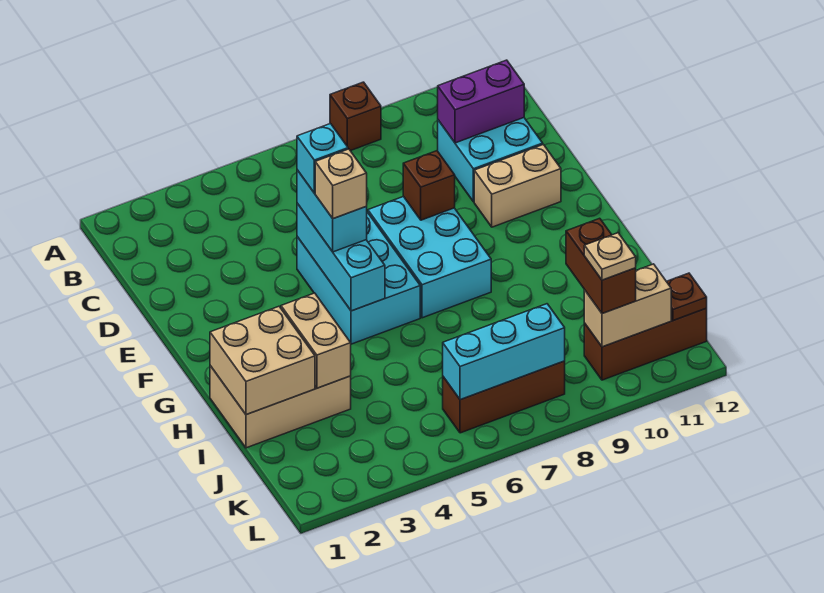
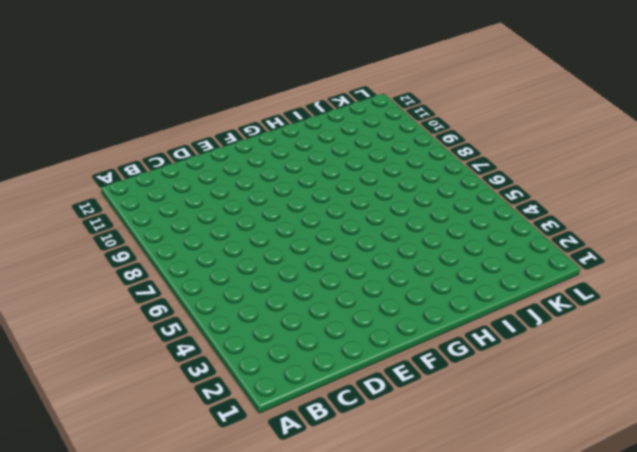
none -> brown brick A8 level 1
none -> cyan brick C10:D11 level 1
none -> cyan brick E5:G6 level 1

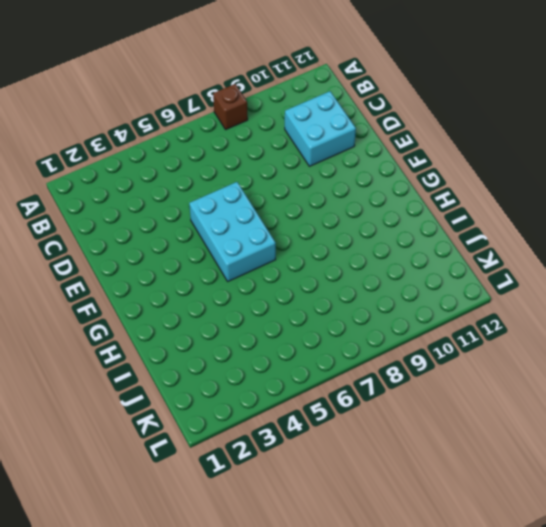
none -> cyan brick E7:G8 level 1
none -> tan brick E10:E11 level 1
none -> tan brick H1:I3 level 1

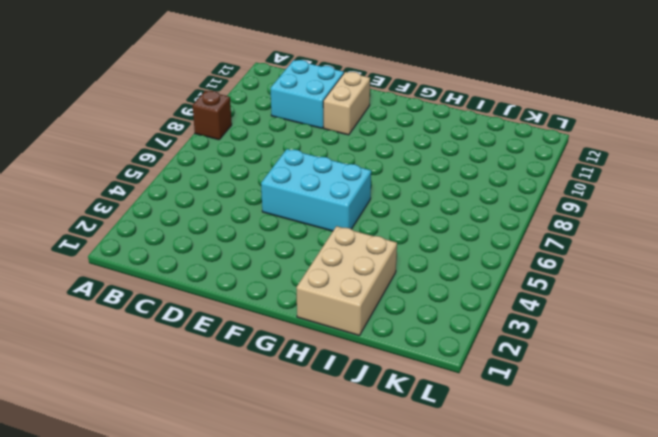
none -> cyan brick E7:G8 level 1
none -> brown brick K6:K8 level 1
none -> brown brick K10:K12 level 1

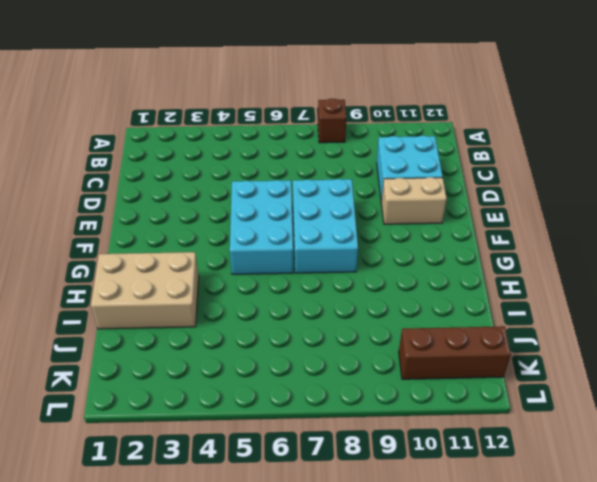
none -> brown brick K6:K8 level 1
none -> purple brick C10:C11 level 2
none -> cyan brick E5:G5 level 2

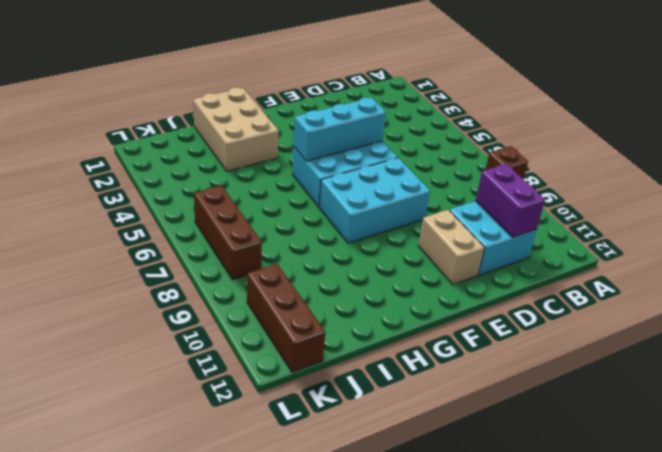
none -> brown brick E8 level 2
none -> tan brick H1:I2 level 2
none -> tan brick H3:I3 level 2

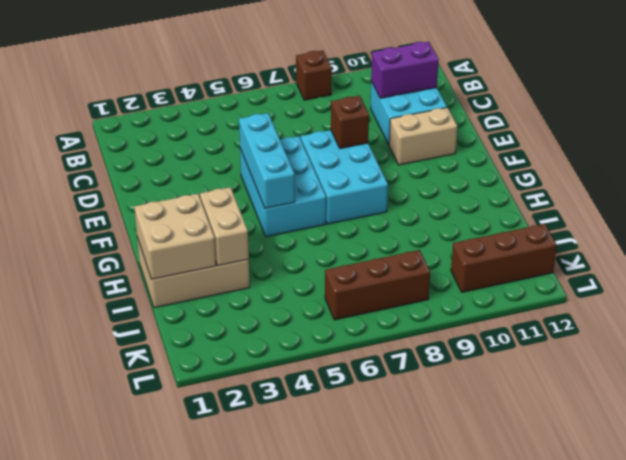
none -> cyan brick K6:K8 level 2
none -> tan brick K10:K11 level 2
none -> brown plate K12 level 2

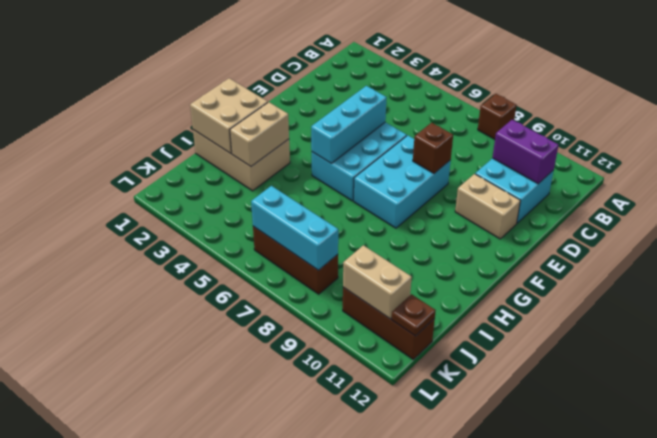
none -> cyan brick E5:F5 level 3
none -> brown brick J10:K10 level 3
none -> cyan brick E5 level 4

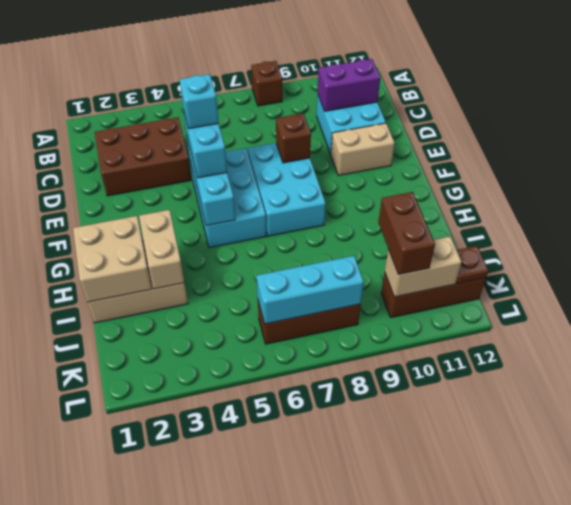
brown brick C2:D4 level 1 -> none
none -> tan brick F5 level 4
none -> tan plate K10 level 4

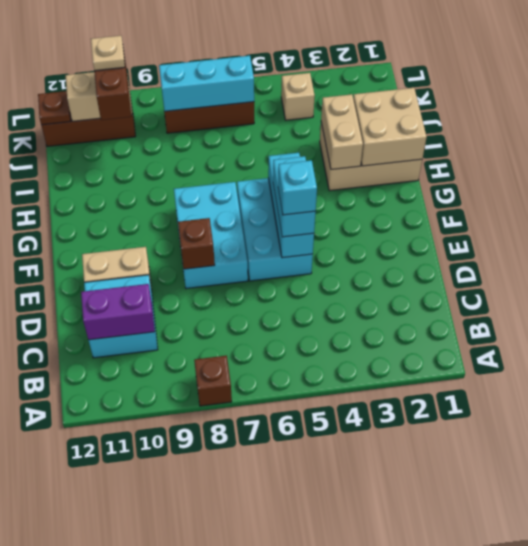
tan brick K4 level 1 -> tan brick F5 level 4

